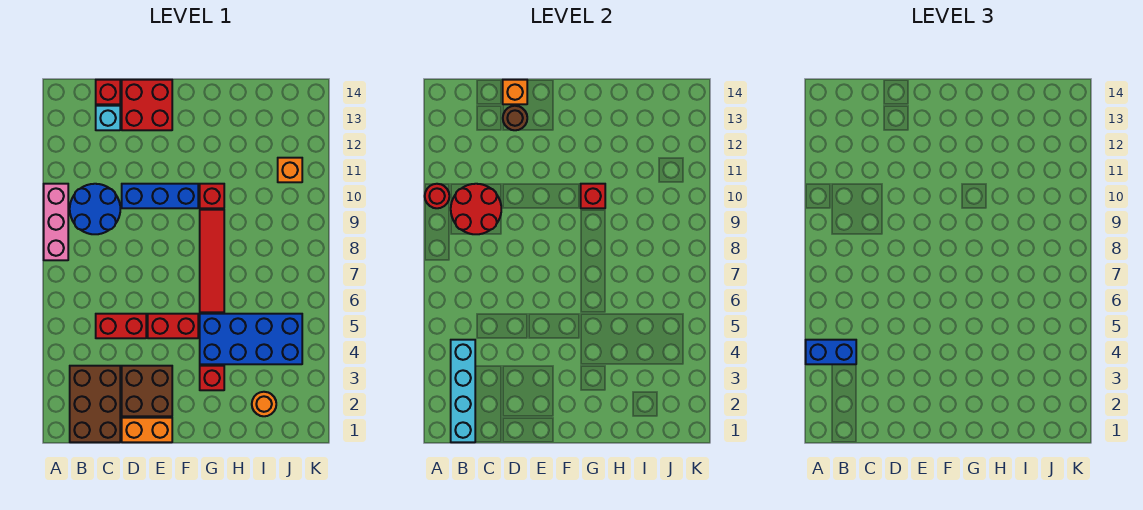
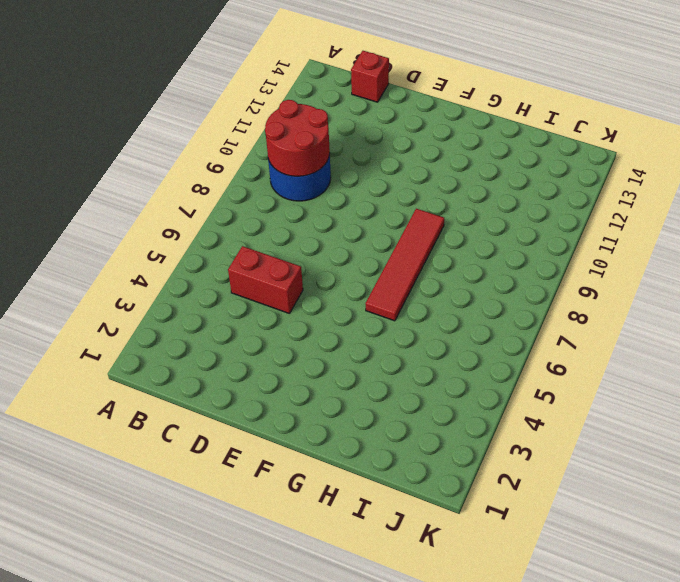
none -> pink brick A8:A10 level 1
none -> brown brick B1:C3 level 1
none -> cyan brick C13 level 1

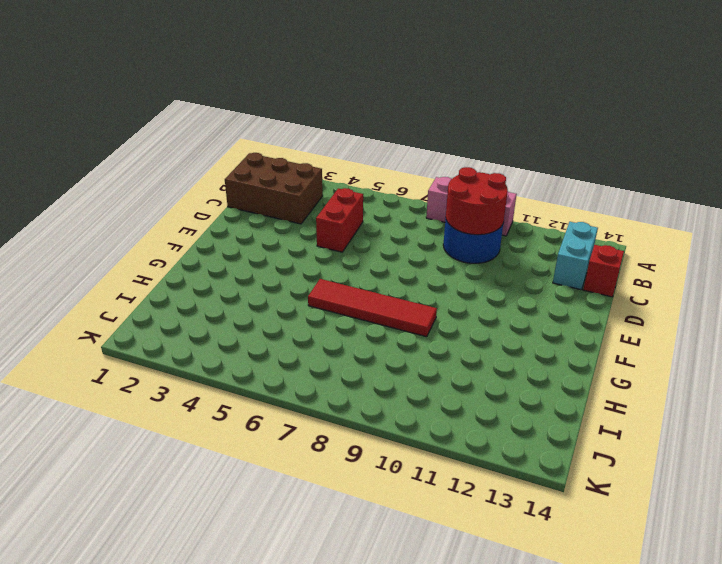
cyan brick B13:C13 level 1 -> cyan brick C13 level 1
none -> orange brick D1:E1 level 1
none -> brown brick D2:E3 level 1
none -> blue brick D10:F10 level 1

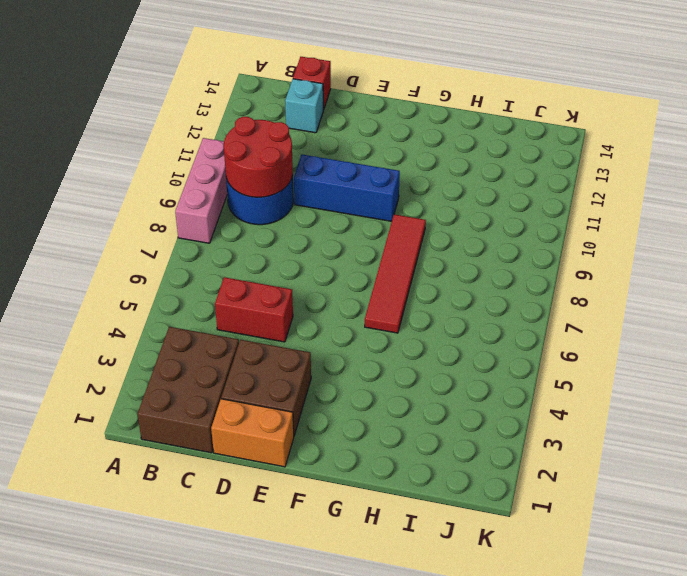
none -> red brick D13:E14 level 1
none -> red brick E5:F5 level 1
none -> red brick G3 level 1

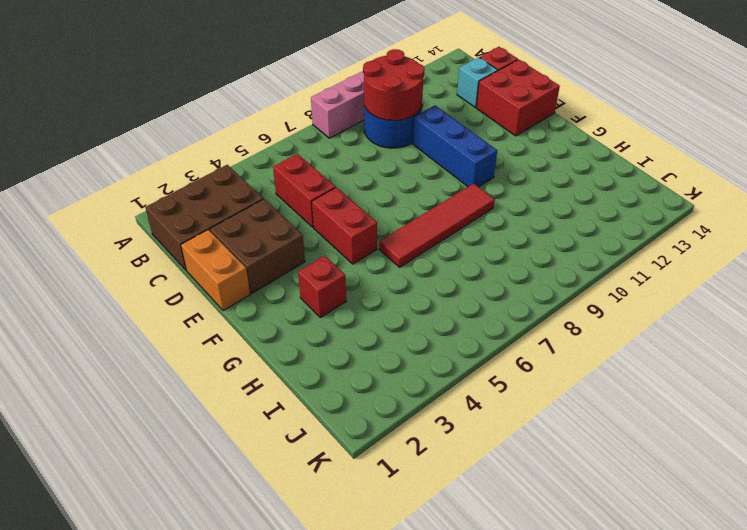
none -> blue brick G4:J5 level 1
none -> red brick G10 level 1
none -> orange round brick I2 level 1

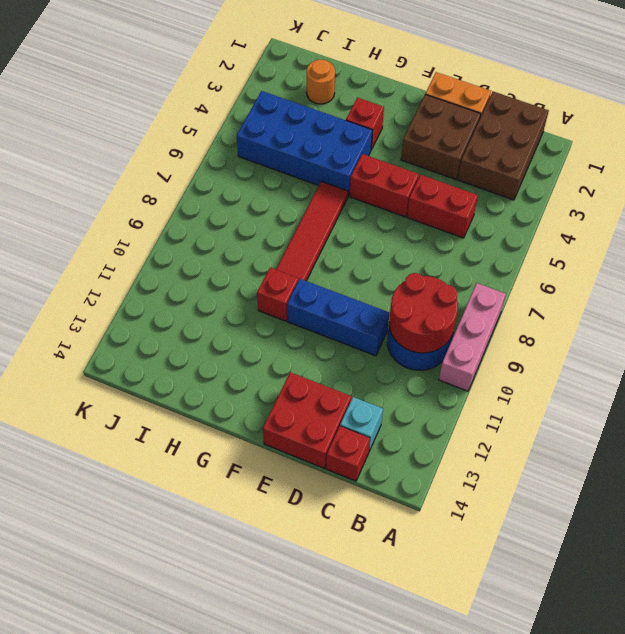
none -> orange brick J11 level 1
none -> red round brick A10 level 2
none -> cyan brick B1:B4 level 2

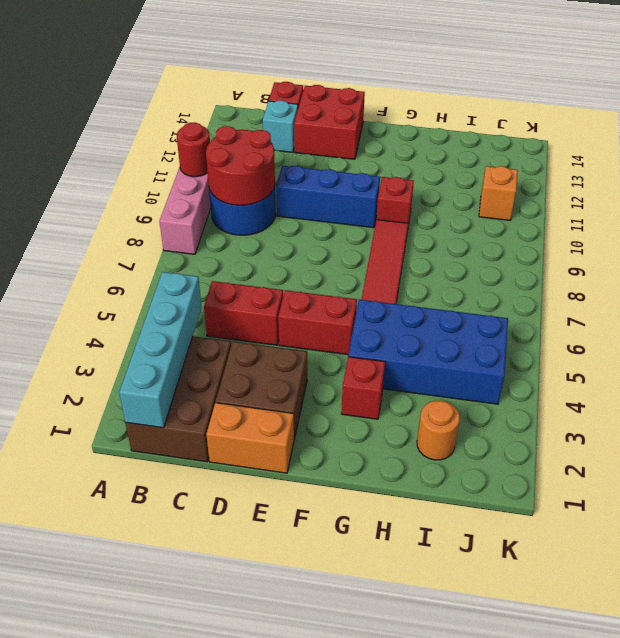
none -> brown round brick D13 level 2
none -> orange brick D14 level 2
none -> red brick G10 level 2

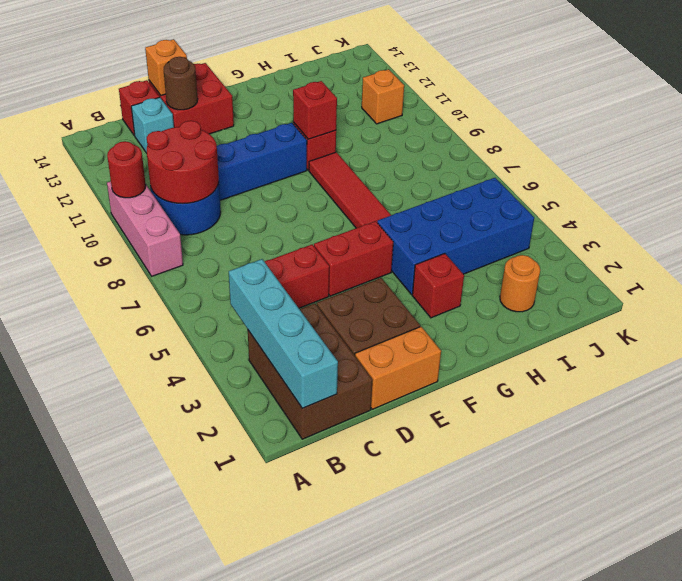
none -> blue brick A4:B4 level 3

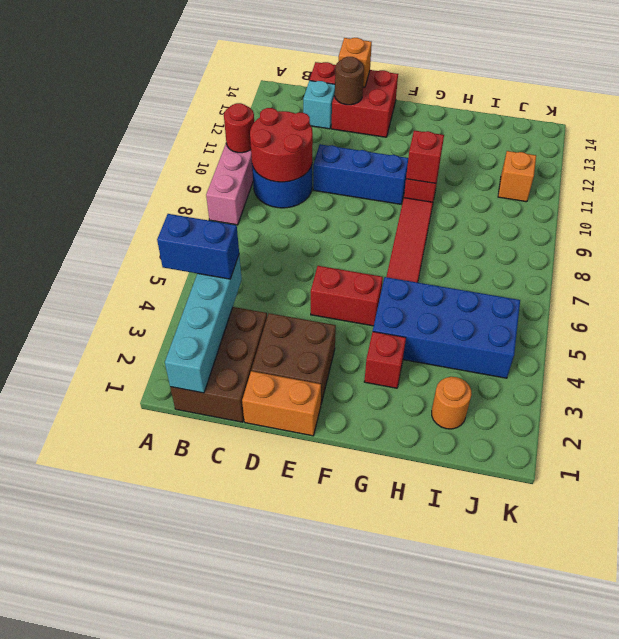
none -> red brick C5:D5 level 1

